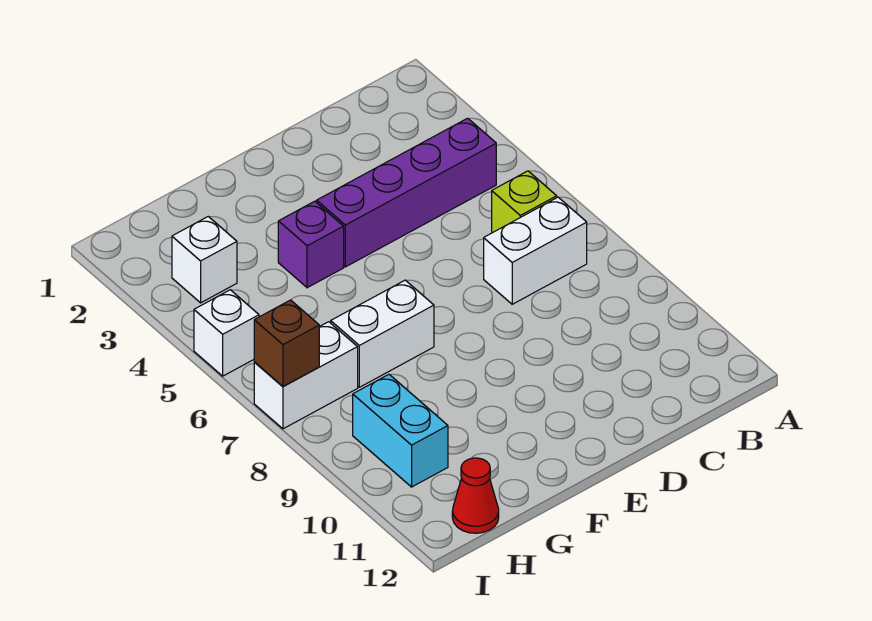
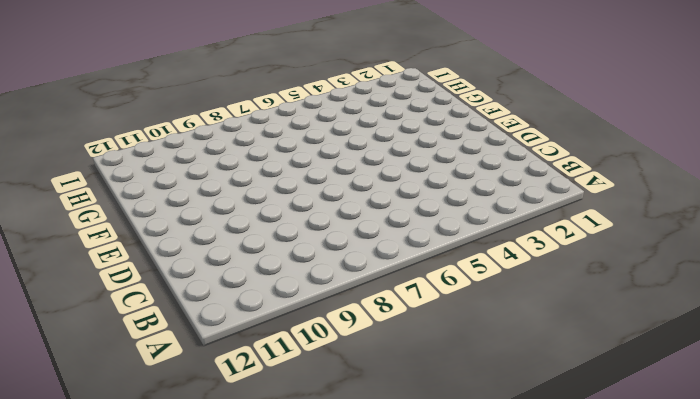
none -> purple brick B4:E4 level 1
none -> lime brick B6 level 1

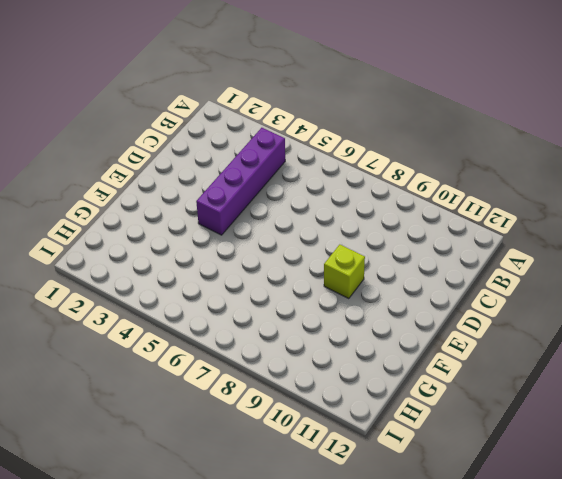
lime brick E9 level 1 -> lime brick B6 level 1
none -> white brick B7:C7 level 1
none -> purple brick F4 level 1

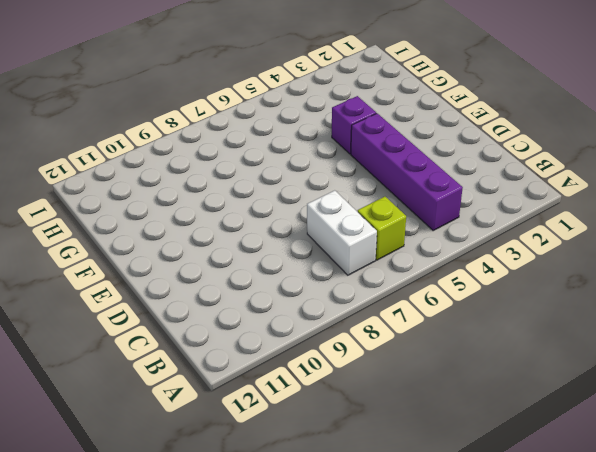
none -> white brick F7:G7 level 1
none -> white brick H3 level 1

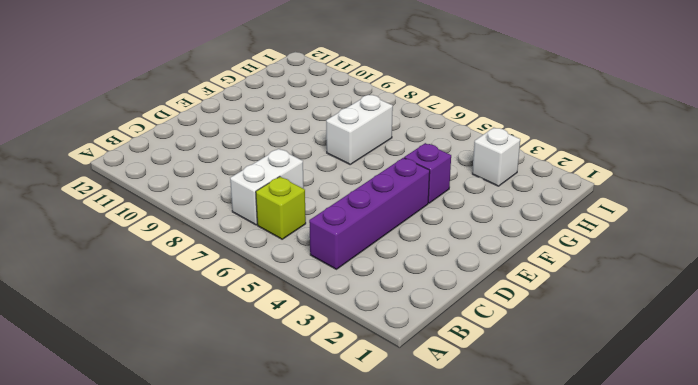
none -> white brick H7:I7 level 1
none -> cyan brick H9:H10 level 1

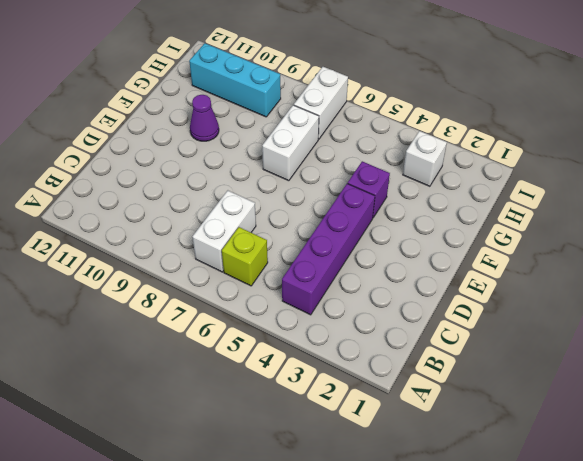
purple cone F10 level 1 -> none
cyan brick H9:H11 level 1 -> cyan brick H9:H10 level 1
none -> red cone H12 level 1
none -> white brick I5 level 1

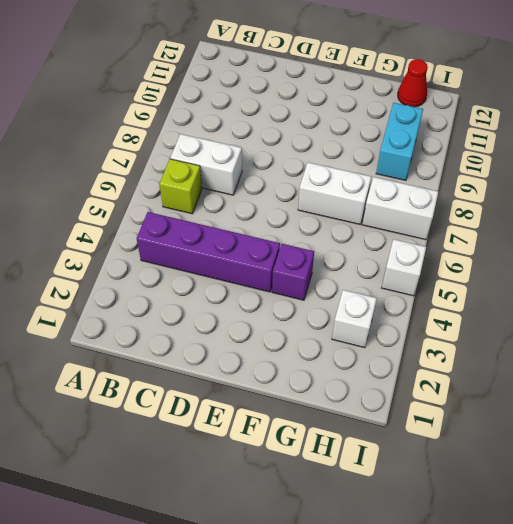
none -> brown brick I7 level 2

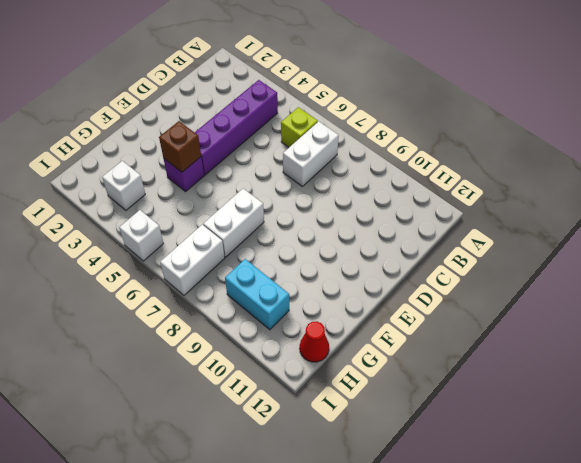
brown brick F4 level 2 -> brown brick I7 level 2

